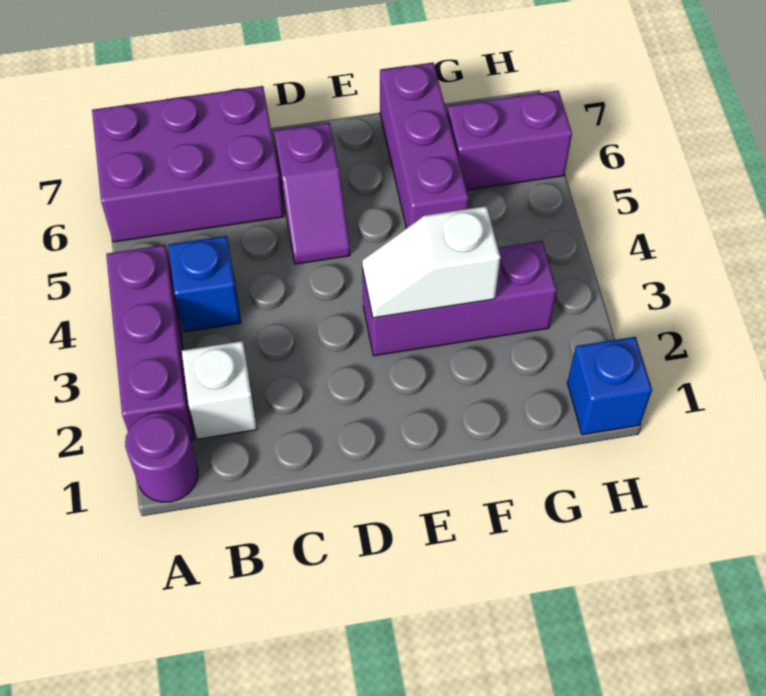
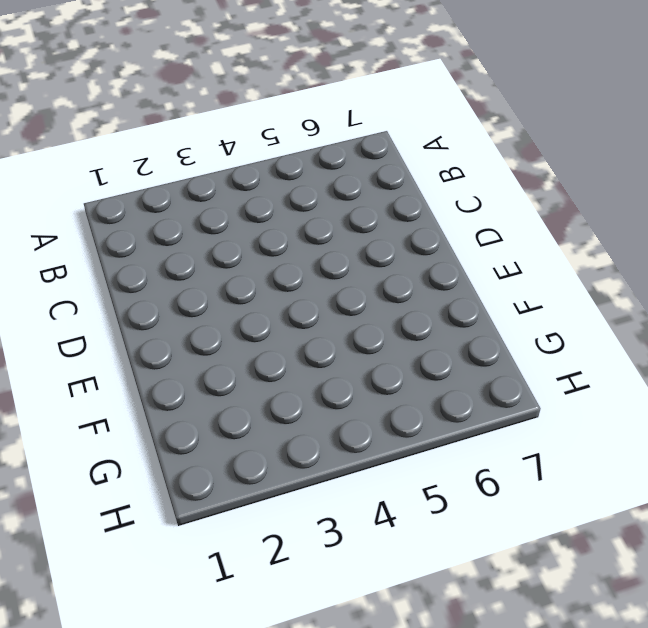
none -> purple round brick A1 level 1
none -> purple brick A2:A4 level 1

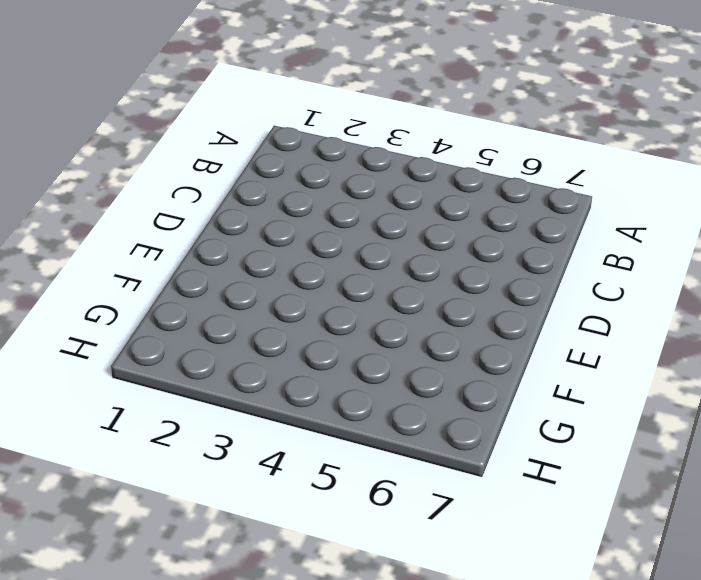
none -> purple round brick A1 level 1
none -> purple brick A2:A4 level 1

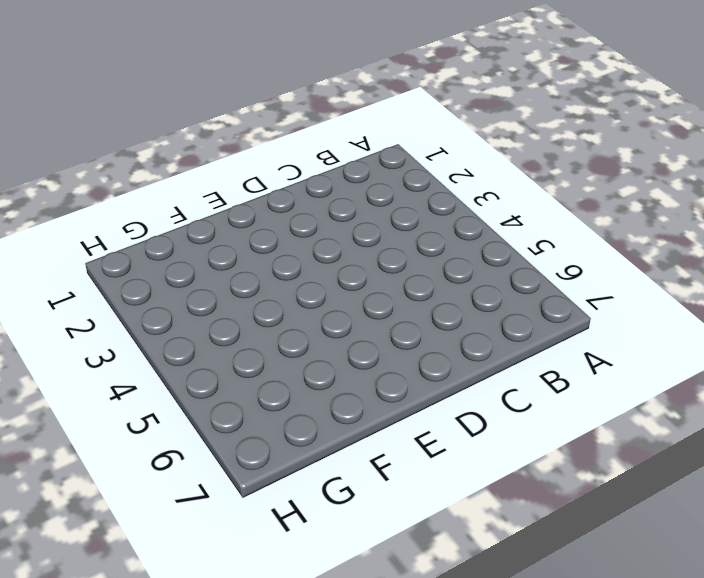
none -> purple round brick A1 level 1
none -> purple brick A2:A4 level 1

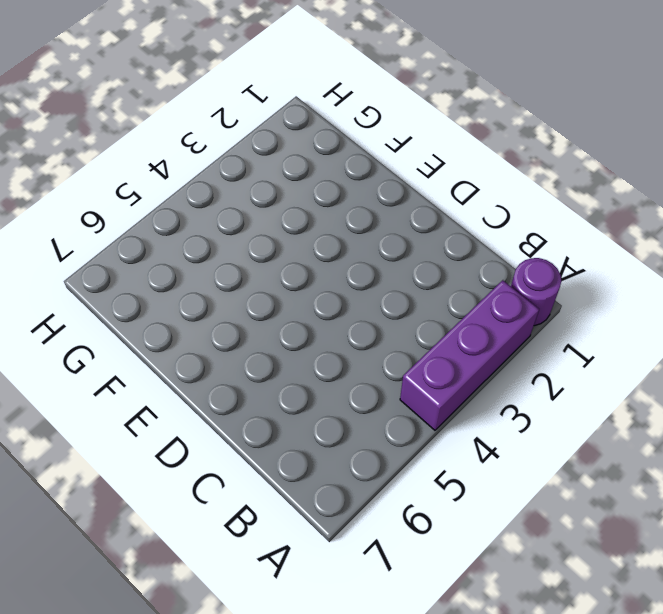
none -> purple brick A6:C7 level 1
none -> white brick B2 level 1

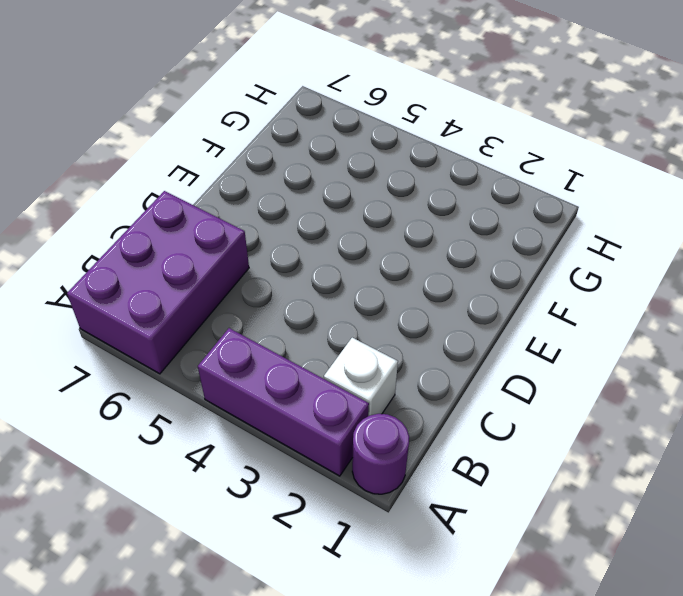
none -> blue brick B4 level 1
none -> purple slope D5:D6 level 1 top 6

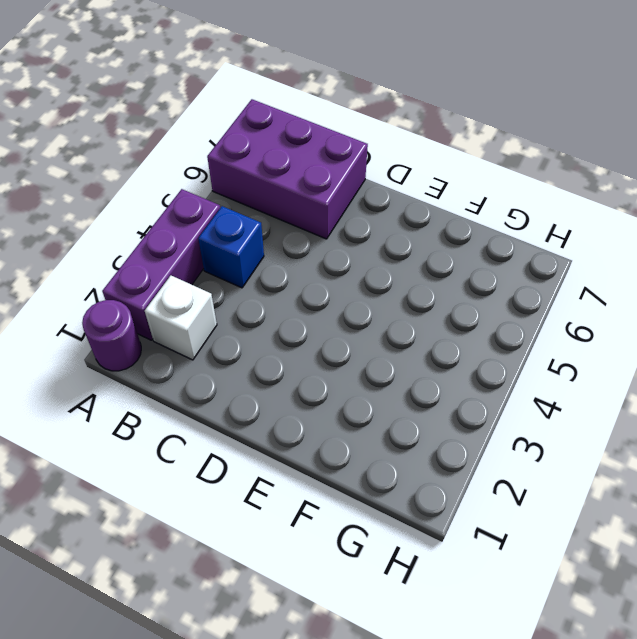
none -> purple slope D5:D6 level 1 top 6
none -> purple brick E3:G3 level 1

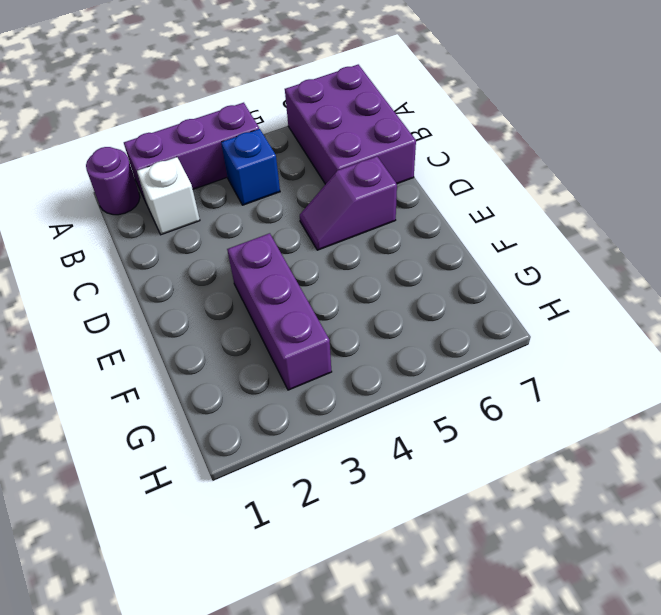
none -> purple brick F5:F7 level 1
none -> purple brick G6:H6 level 1

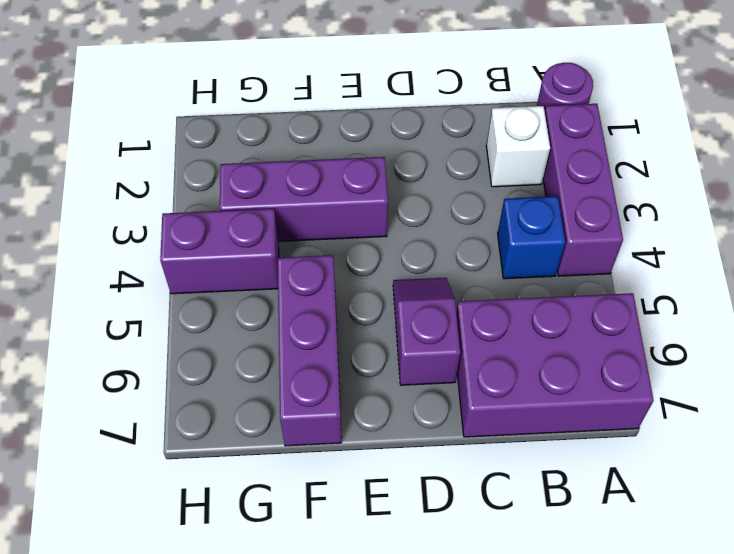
purple brick G4:H4 level 1 -> purple brick G6:H6 level 1
none -> blue brick H1 level 1
none -> white slope E3:F3 level 2 top F

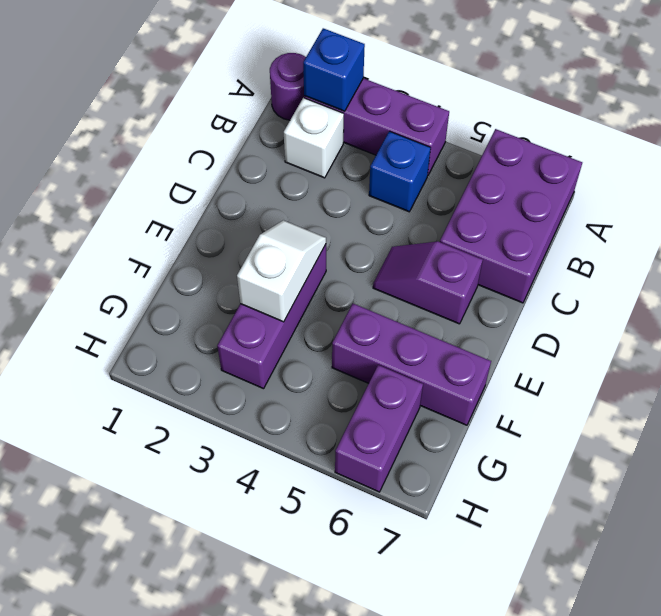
blue brick A2 level 2 -> blue brick H1 level 1

